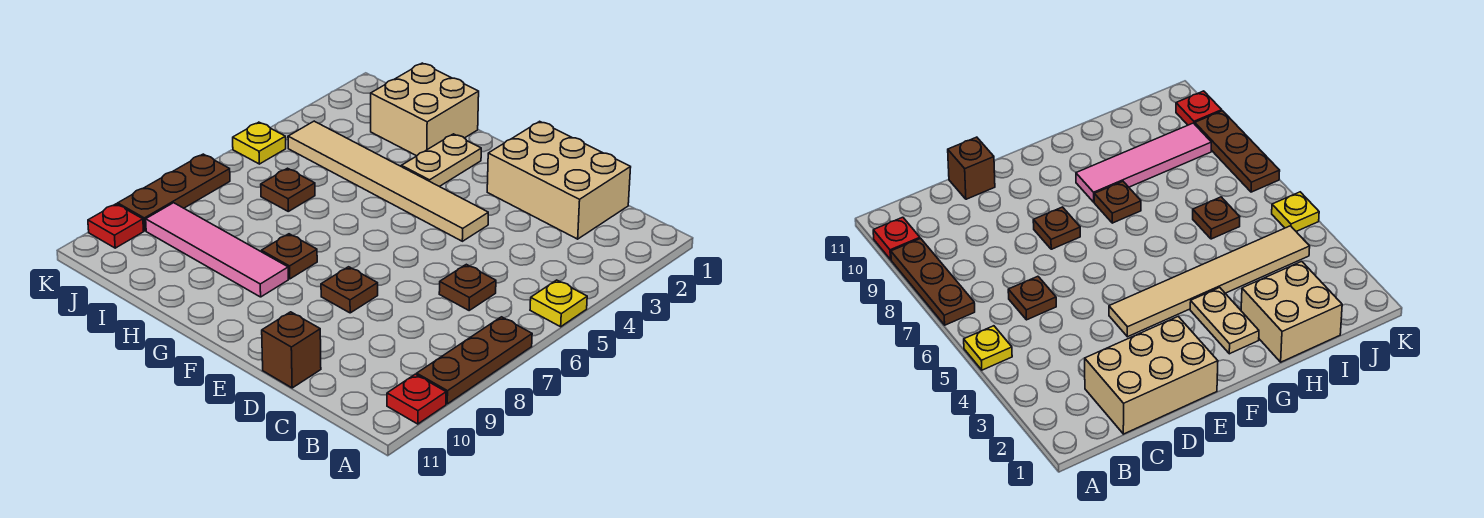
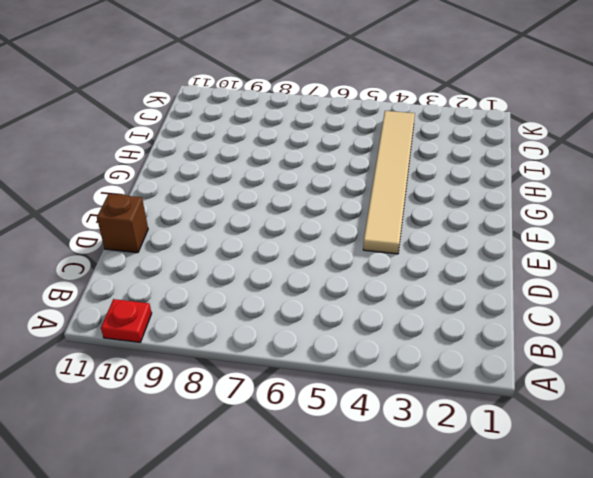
none -> yellow plate A5 level 1
none -> brown plate A7:A9 level 1
none -> tan brick C1:E2 level 1

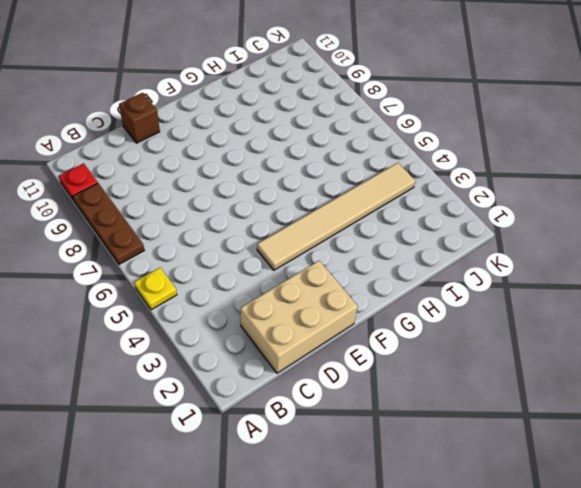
none -> brown plate C6 level 1
none -> brown plate E8 level 1
none -> tan plate G2:G3 level 1

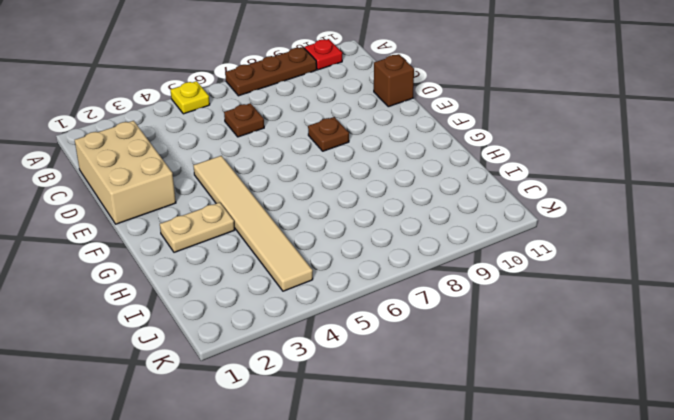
none -> brown plate G8 level 1
none -> pink tile G9:J9 level 1
none -> tan brick H1:I2 level 1

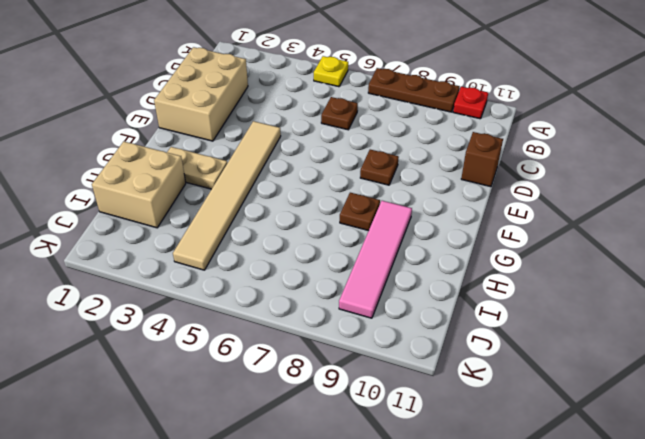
none -> brown plate I6 level 1
none -> yellow plate K5 level 1
none -> brown plate K7:K9 level 1

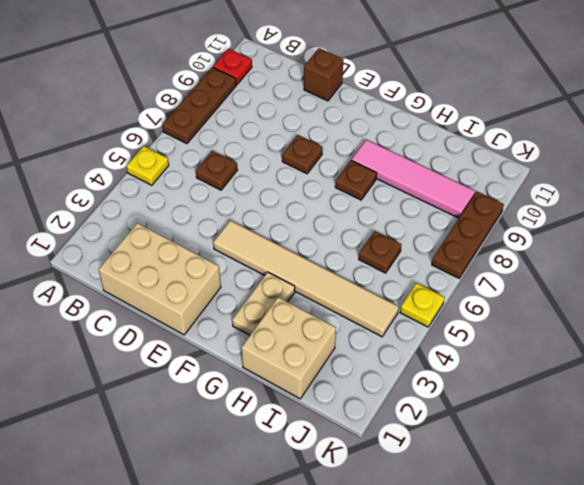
none -> red plate K10 level 1

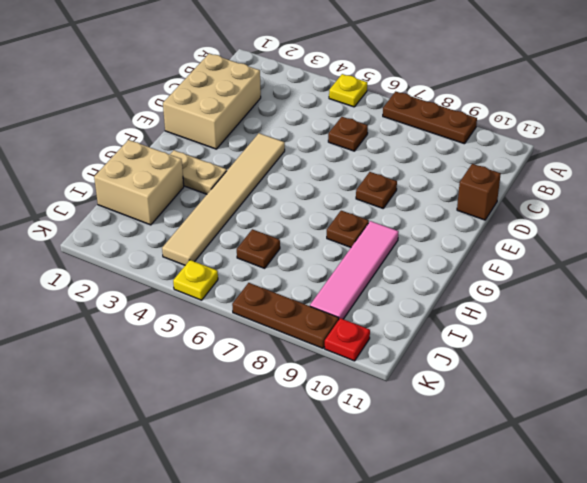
none -> red plate A10 level 1

